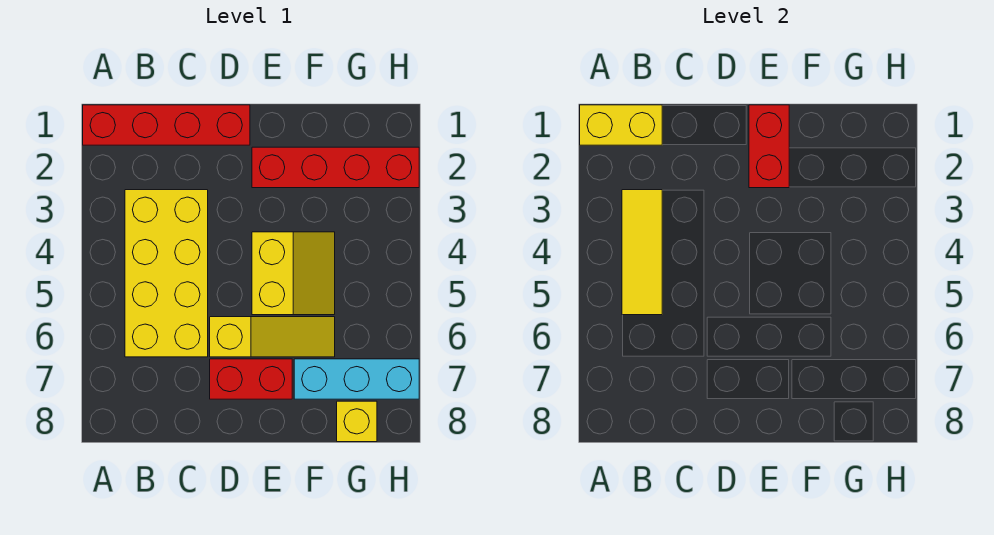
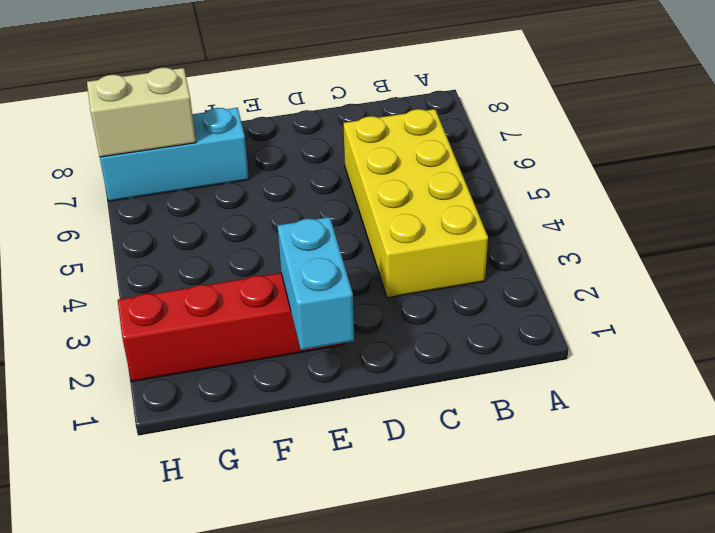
cyan brick E1:E2 level 2 -> red brick E1:E2 level 2
tan brick G7:H7 level 2 -> none
none -> red brick A1:D1 level 1
none -> yellow slope D6:F6 level 1 top D

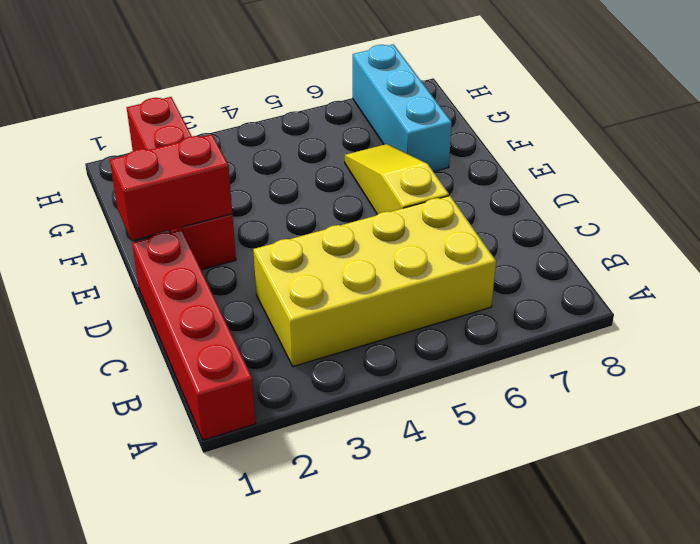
none -> red brick D7:E7 level 1
none -> yellow slope E4:F5 level 1 top E

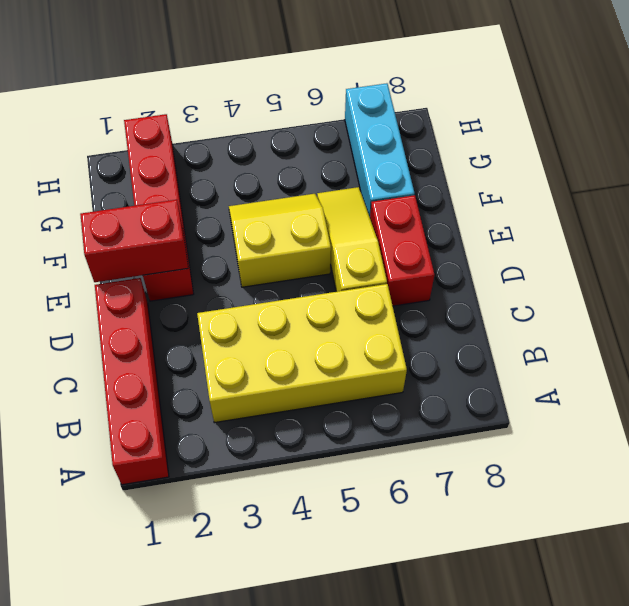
none -> yellow brick G8 level 1
none -> yellow brick A1:B1 level 2

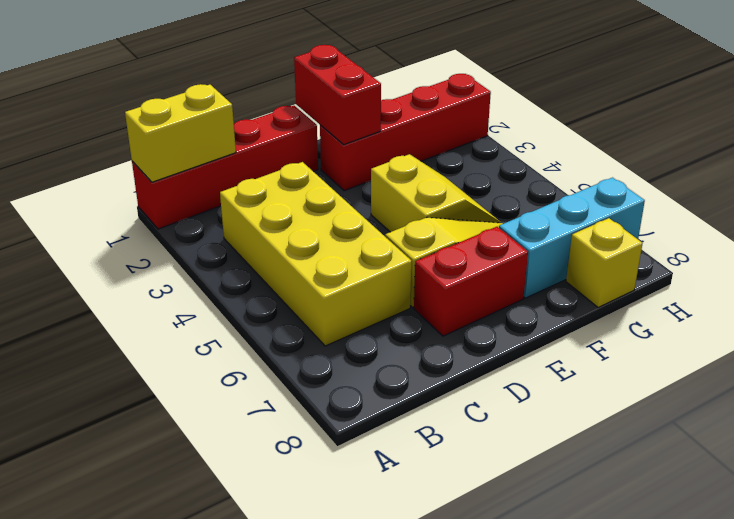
none -> yellow tile B3:B5 level 2

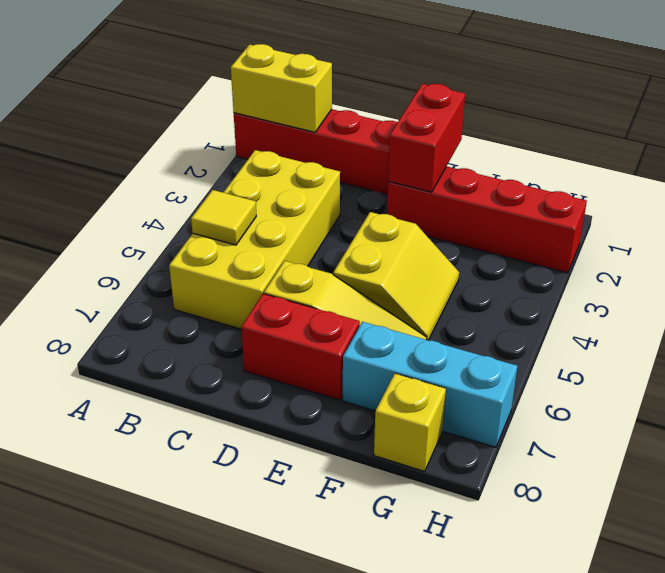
yellow tile B5 level 2 -> yellow tile B3:B5 level 2

